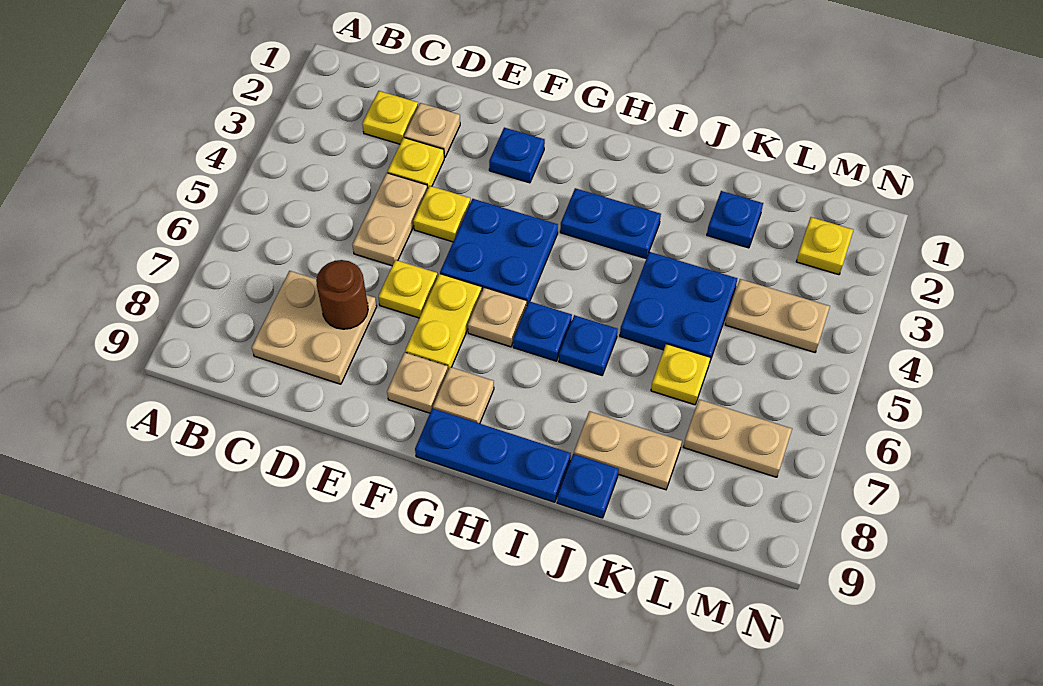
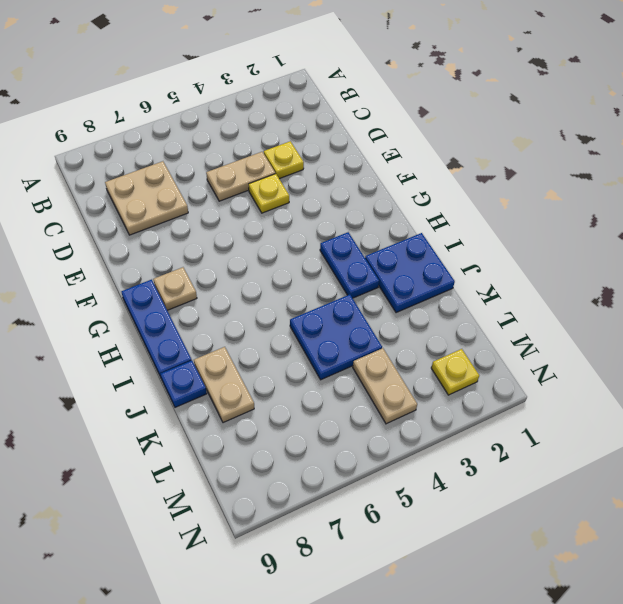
blue plate I1:J2 level 1 -> blue plate F4:G5 level 1
none -> yellow plate C2 level 1
none -> tan plate D2 level 1
none -> yellow plate E6 level 1

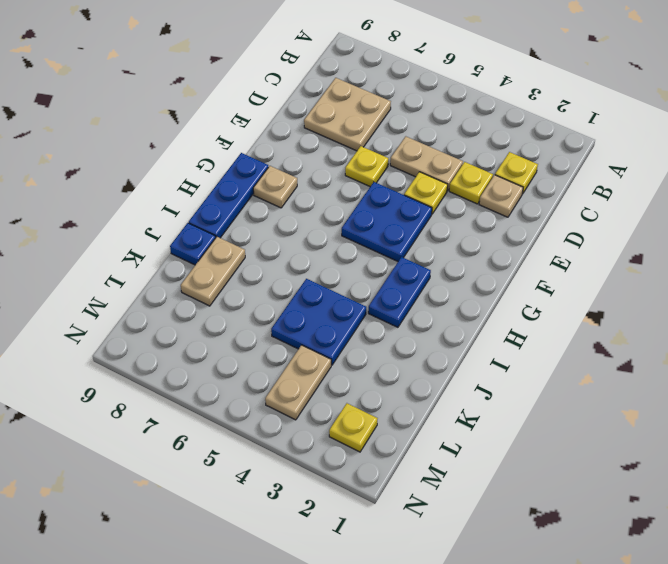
none -> blue plate F2 level 1
none -> yellow plate F6:F7 level 1
none -> tan plate F8 level 1

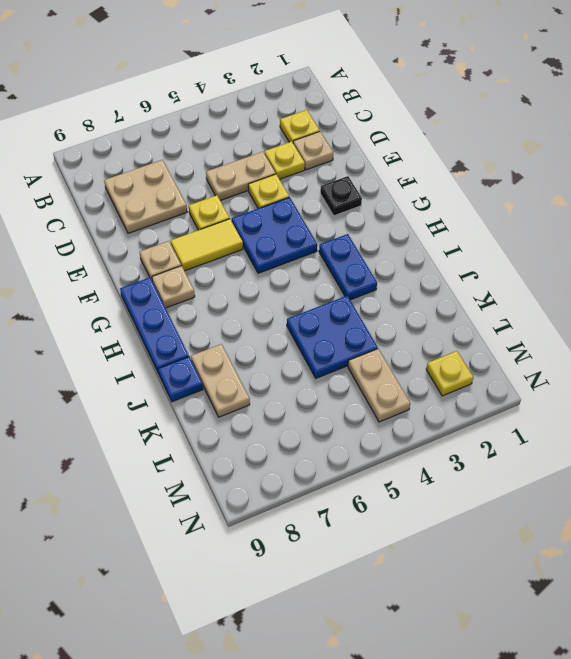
black plate F2 level 1 -> blue plate F2 level 1
yellow tile F6:F7 level 1 -> yellow plate F6:F7 level 1
none -> tan plate G6 level 1
none -> blue plate H6 level 1
none -> blue plate I6 level 1

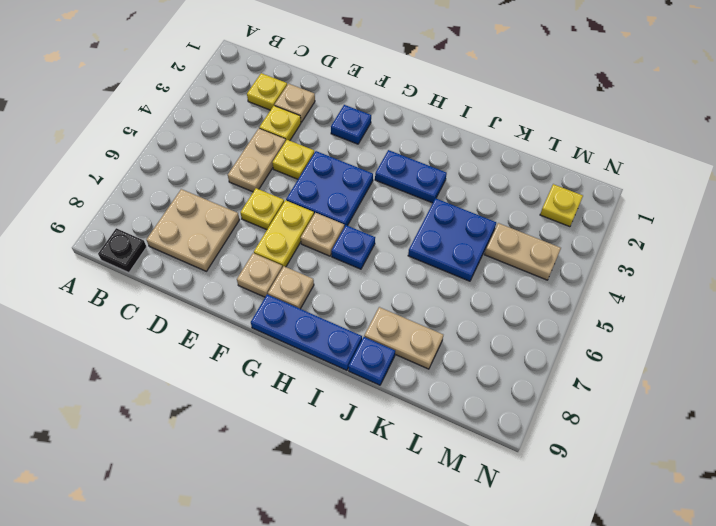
black plate B9 level 1 -> none
none -> blue plate I6 level 1
none -> blue plate K2 level 1
none -> yellow plate K6 level 1

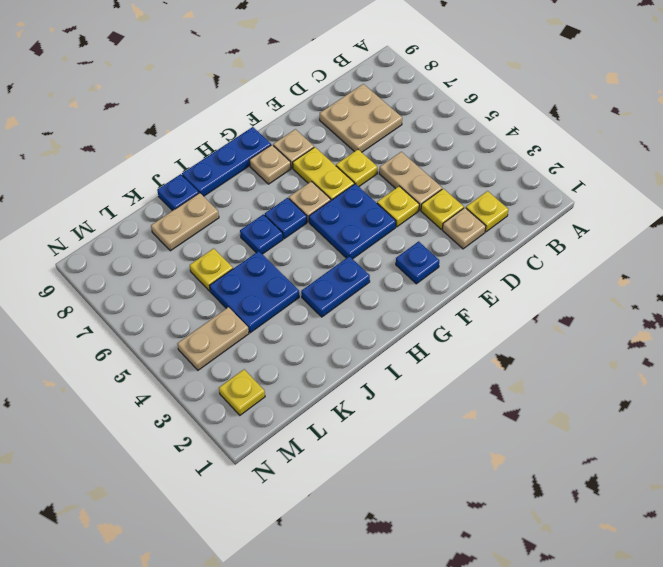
none -> blue plate K2 level 1
none -> tan plate L7:M7 level 1
none -> brown round brick D7 level 2

